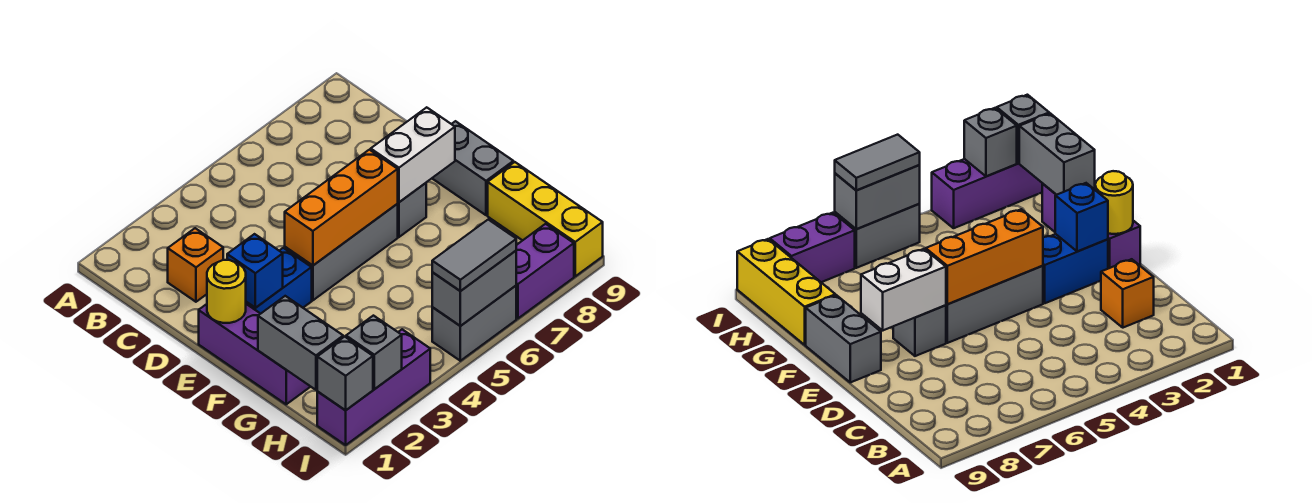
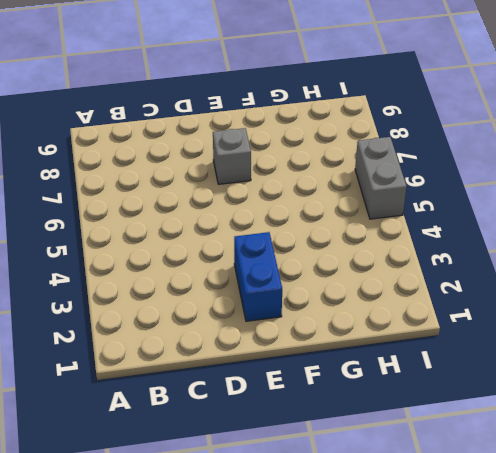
none -> orange brick C2 level 1
none -> purple brick E1:G1 level 1
none -> grey brick E4:E6 level 1

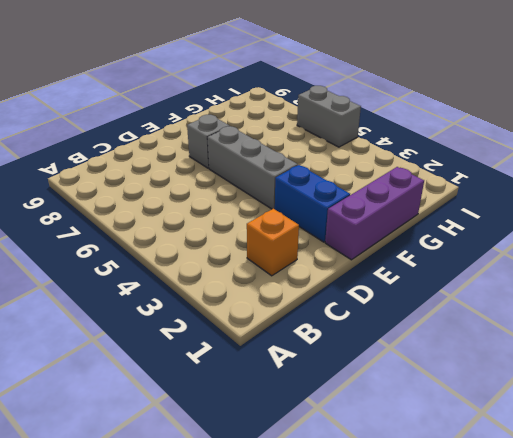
none -> grey brick E9:F9 level 1
none -> yellow brick G9:I9 level 1
none -> purple brick I1:I3 level 1

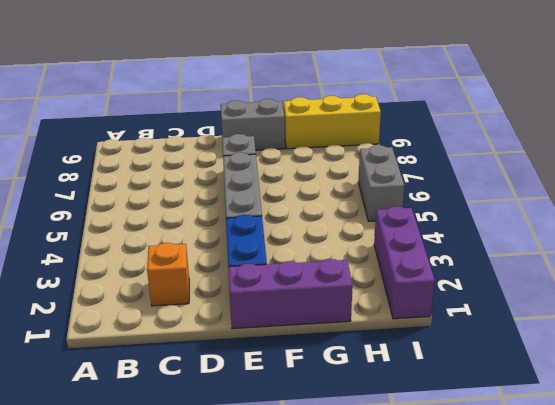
none -> purple brick I7:I8 level 1
none -> yellow round brick E1 level 2
none -> blue brick E2 level 2

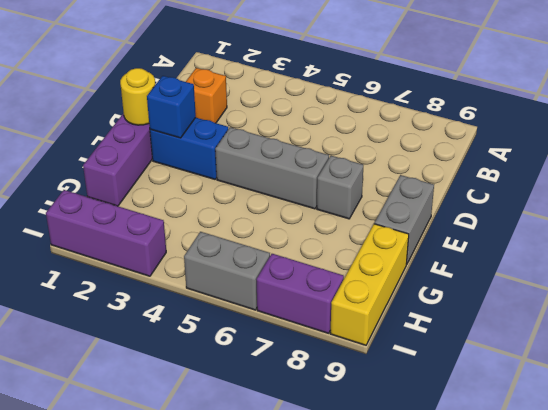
none -> orange brick E4:E6 level 2
none -> white brick E7:E8 level 2
none -> grey brick G1:H1 level 2

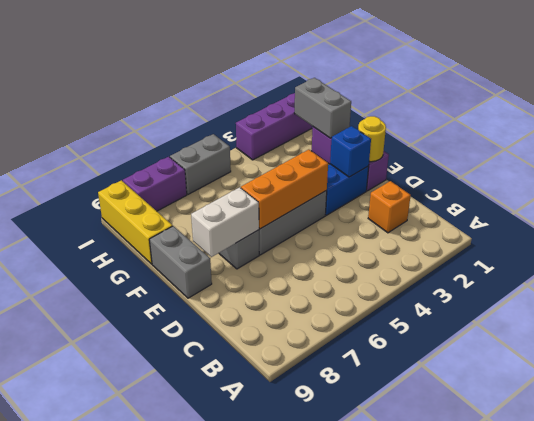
none -> grey brick I1 level 2
none -> grey brick I2 level 2
none -> grey brick I5:I6 level 2

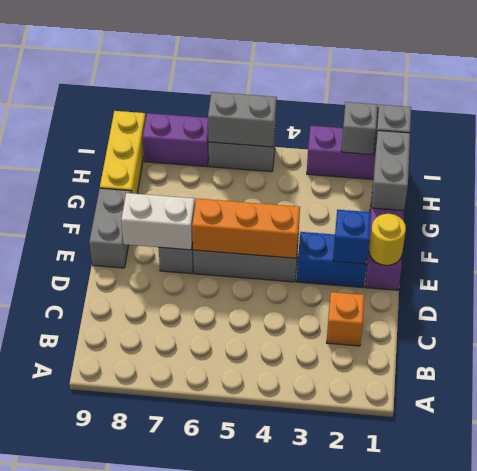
none -> grey tile I5:I6 level 3

